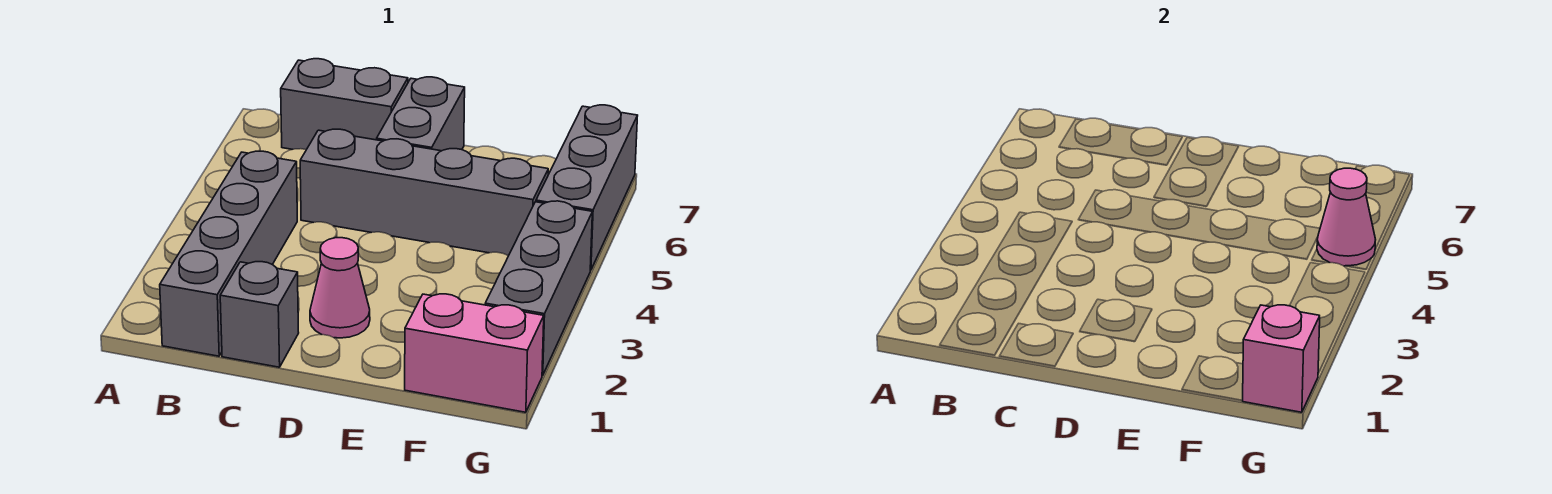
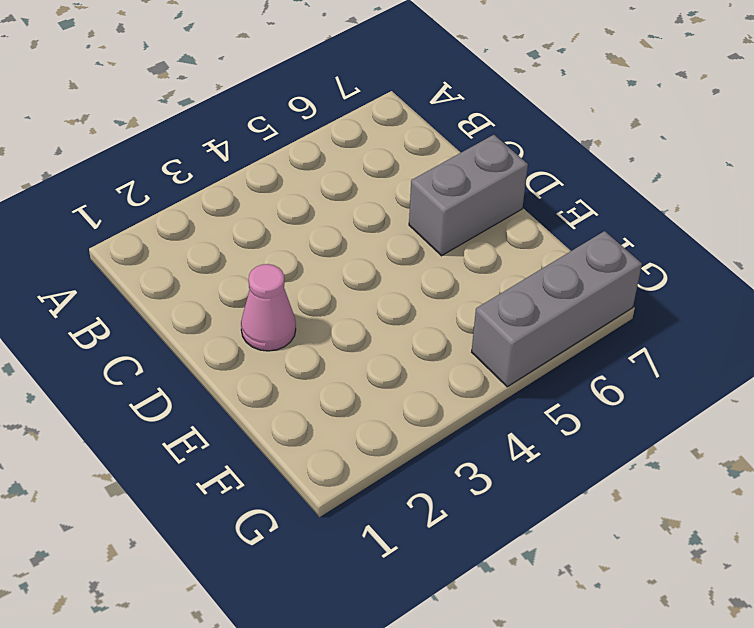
none -> grey brick B1:B4 level 1
none -> grey brick B7:C7 level 1

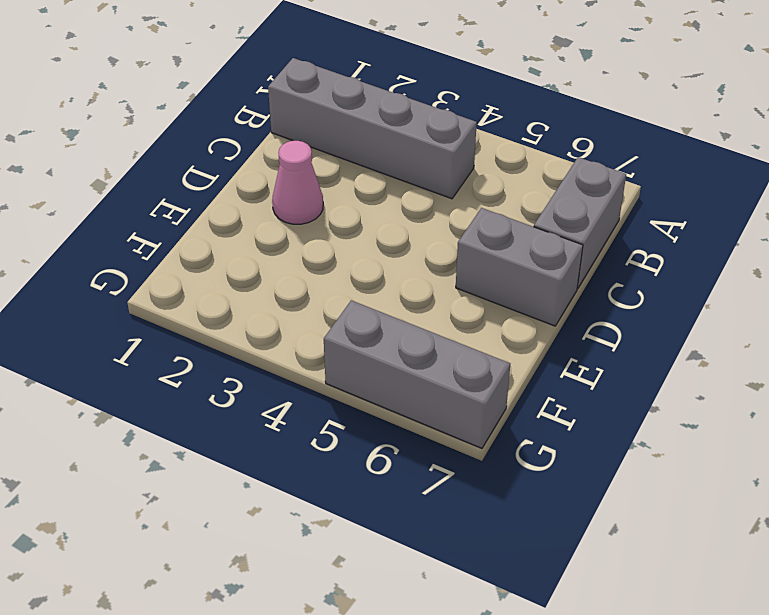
none -> grey brick C1 level 1
none -> grey brick C5:F5 level 1

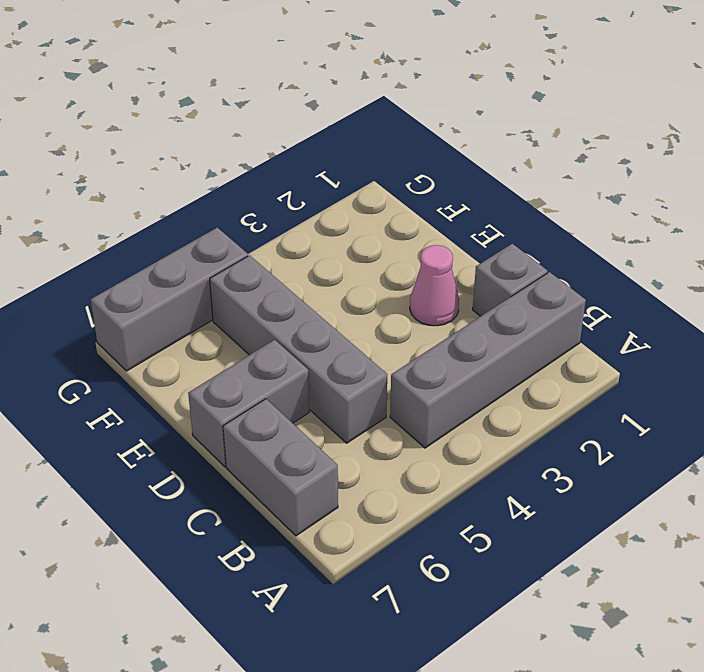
none -> pink brick F1:G1 level 1
none -> grey brick G2:G4 level 1

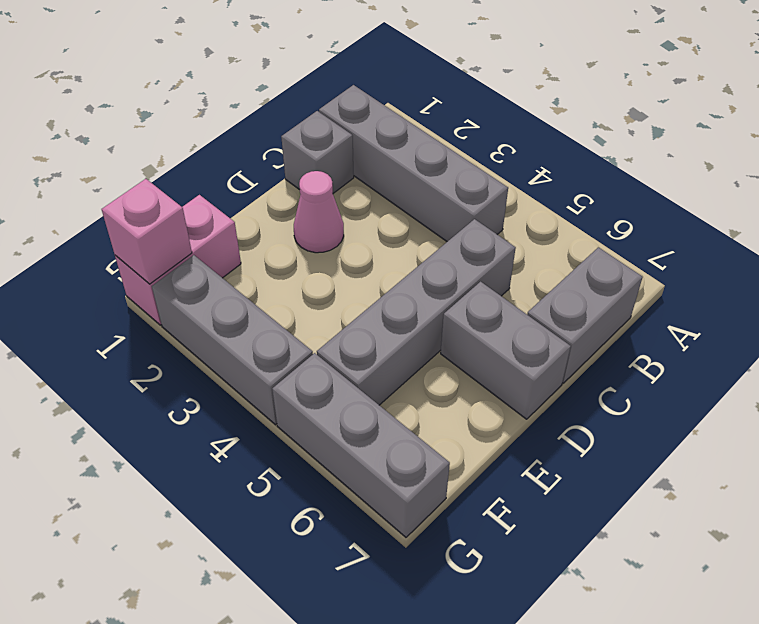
none -> pink cone G5 level 2

